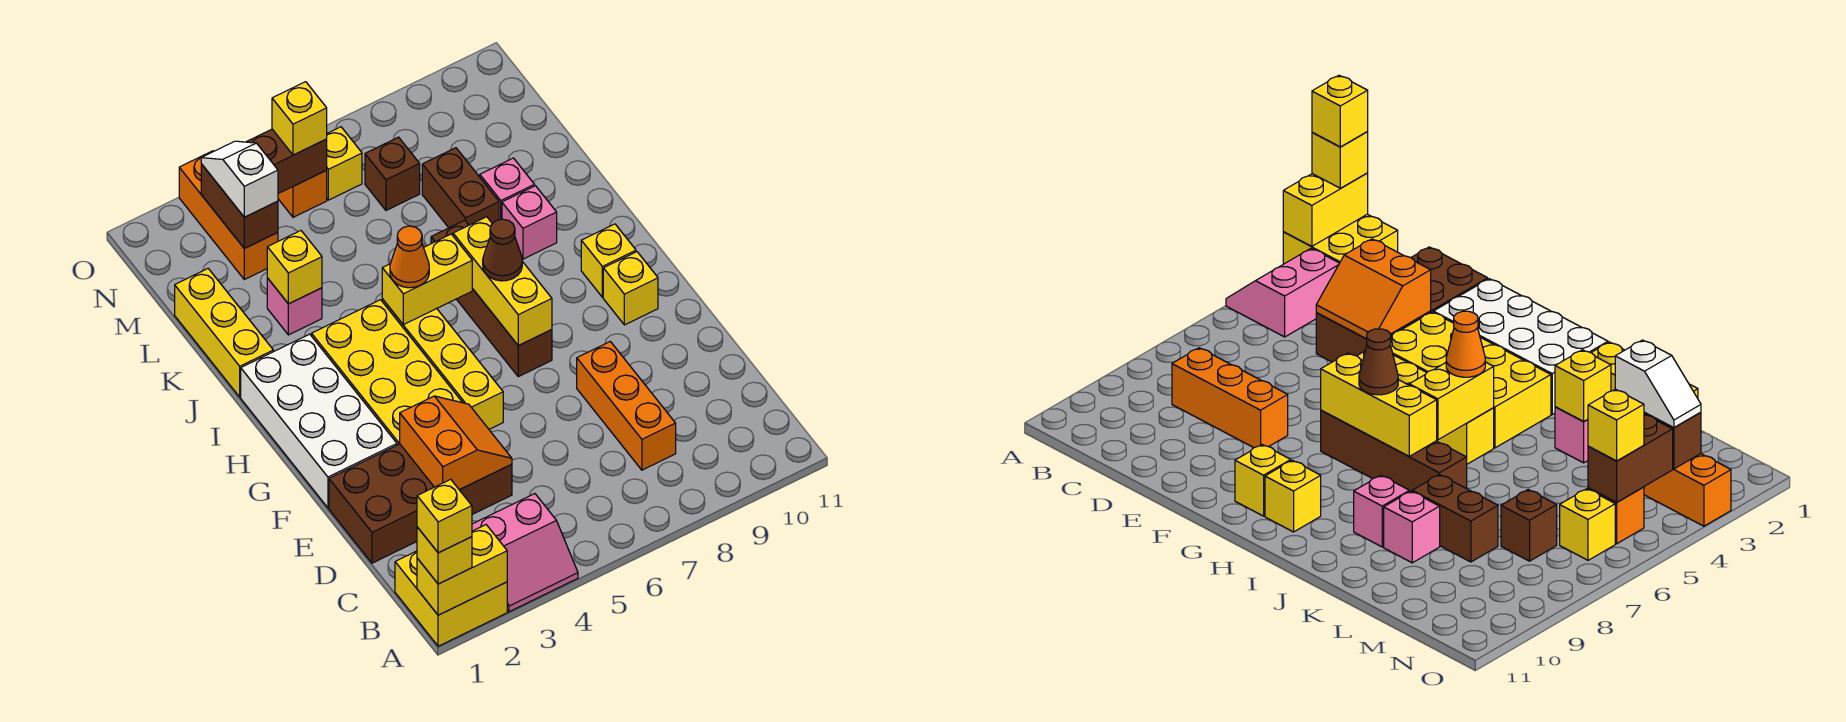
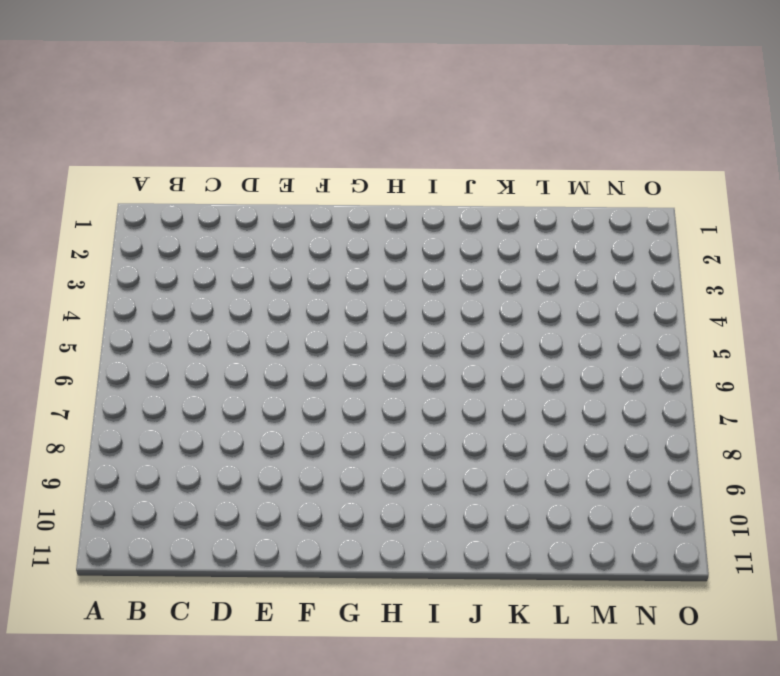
none -> yellow brick A1:B2 level 1
none -> pink slope A3:B4 level 1 top B
none -> orange brick C8:E8 level 1
none -> brown brick D1:E4 level 1

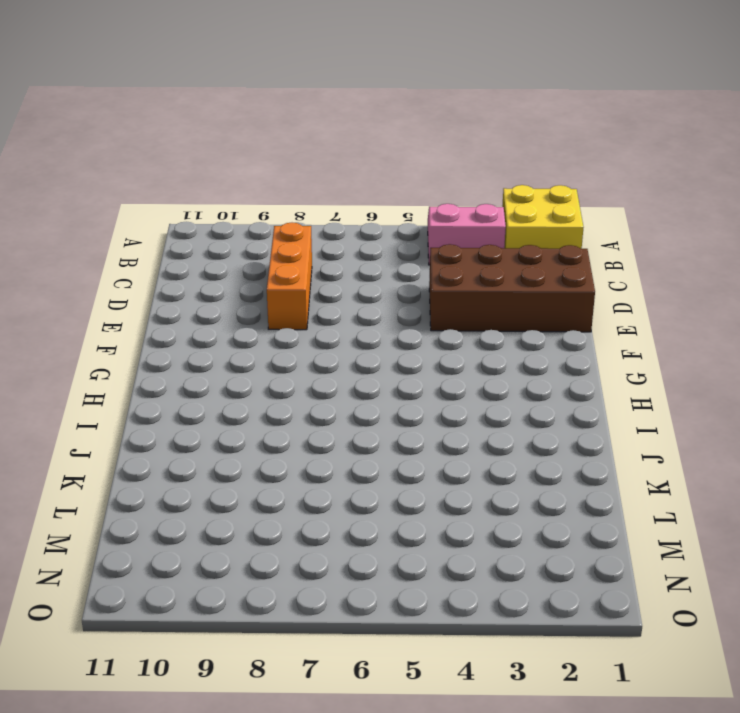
none -> white brick F1:I2 level 1
none -> yellow brick F3:I4 level 1
none -> yellow brick F5:I5 level 1
none -> brown brick G7:J7 level 1

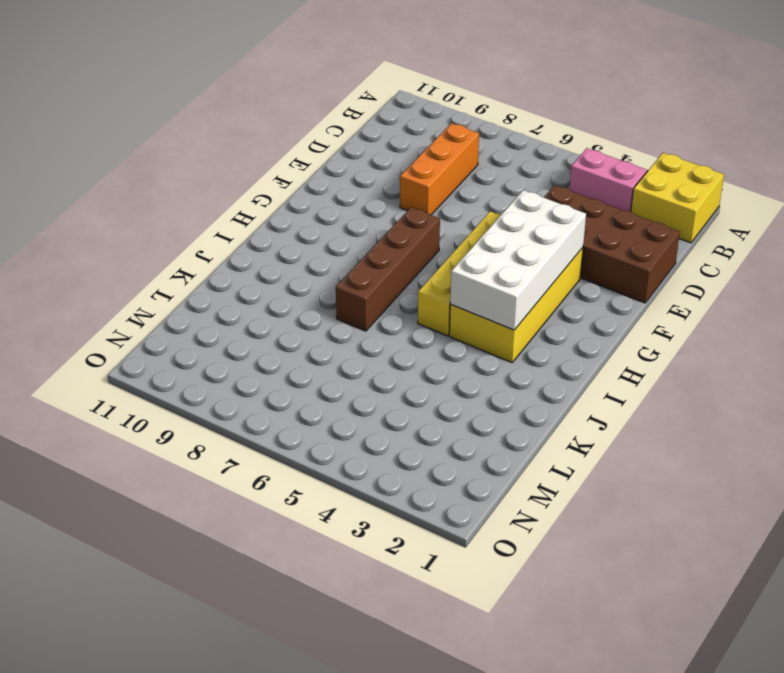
white brick F3:I4 level 2 -> white brick F1:I2 level 1
none -> yellow brick G10 level 1
none -> yellow brick H10 level 1
none -> yellow brick J1:L1 level 1
none -> pink brick J9 level 1

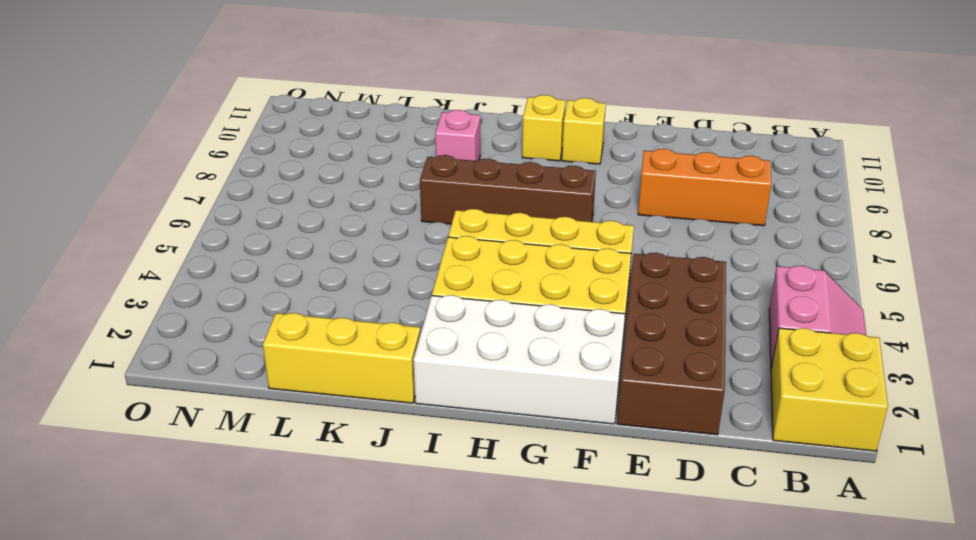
none -> pink brick K3 level 1
none -> brown brick K8:L8 level 1
none -> pink brick K9 level 1
none -> orange brick M3:O3 level 1

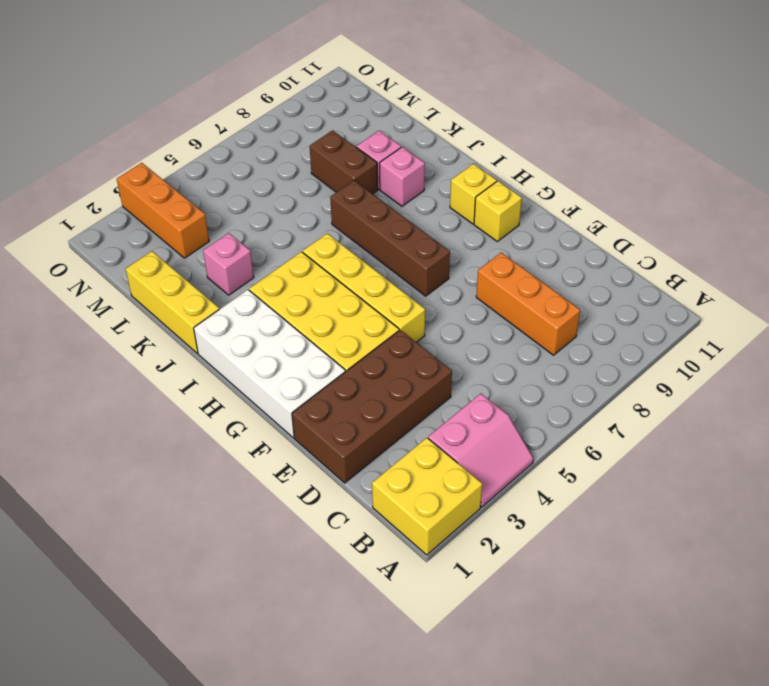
none -> brown brick M7 level 1
none -> orange brick N5 level 1
none -> yellow brick N6 level 1
none -> yellow brick A1:A2 level 2

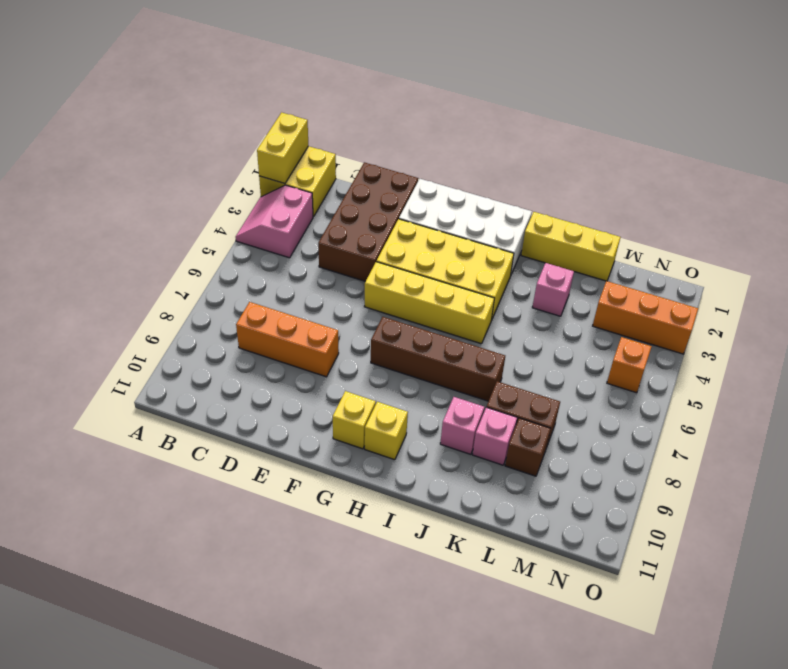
brown brick L9 level 1 -> brown brick M7 level 1
none -> yellow brick N6 level 1
none -> orange slope D3:E4 level 2 top 3
none -> yellow brick G7:I7 level 2
none -> yellow brick I5:I6 level 2

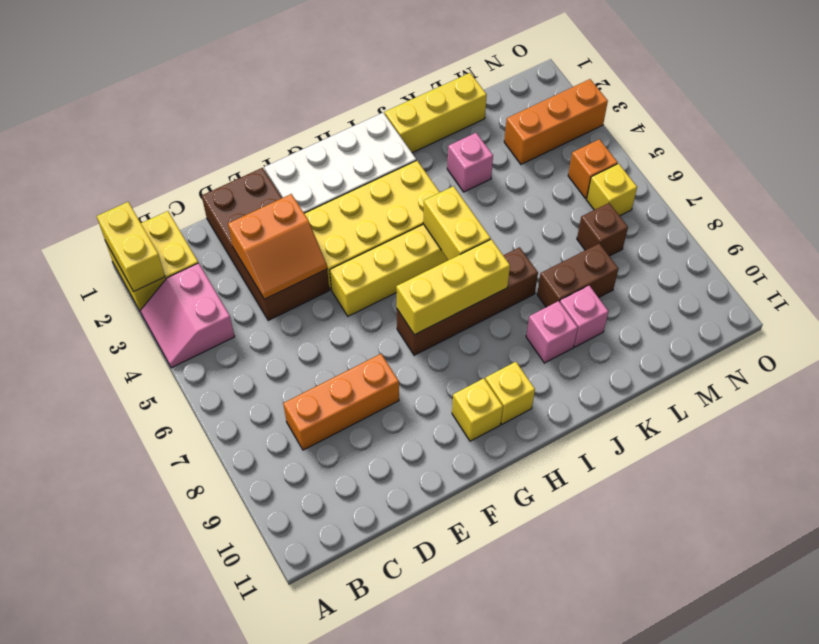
none -> yellow brick K3 level 2
none -> brown brick M3:N3 level 2
none -> brown brick N4:N5 level 2
none -> yellow brick A1 level 3

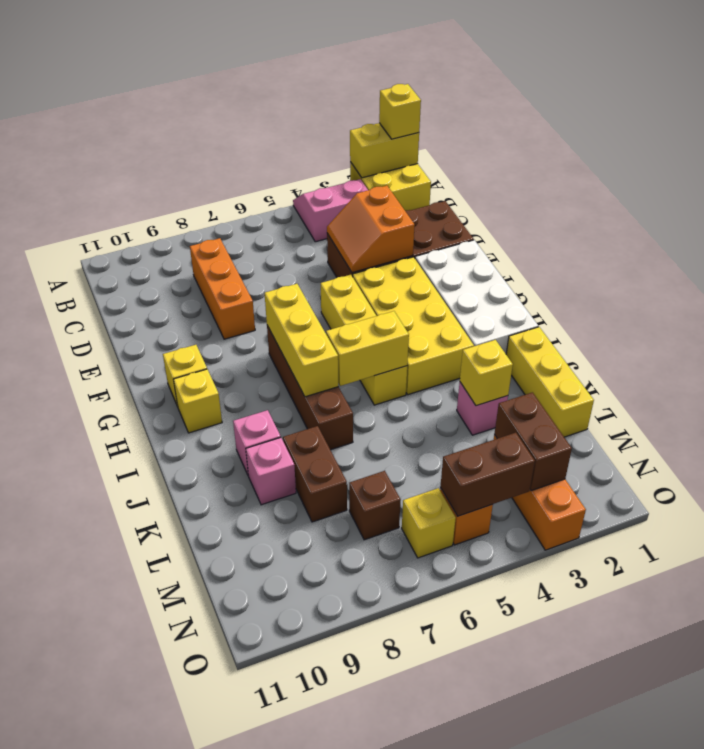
none -> brown cone H7 level 3
none -> orange cone I5 level 3
none -> white slope M3:N3 level 3 top M
none -> yellow brick N5 level 3

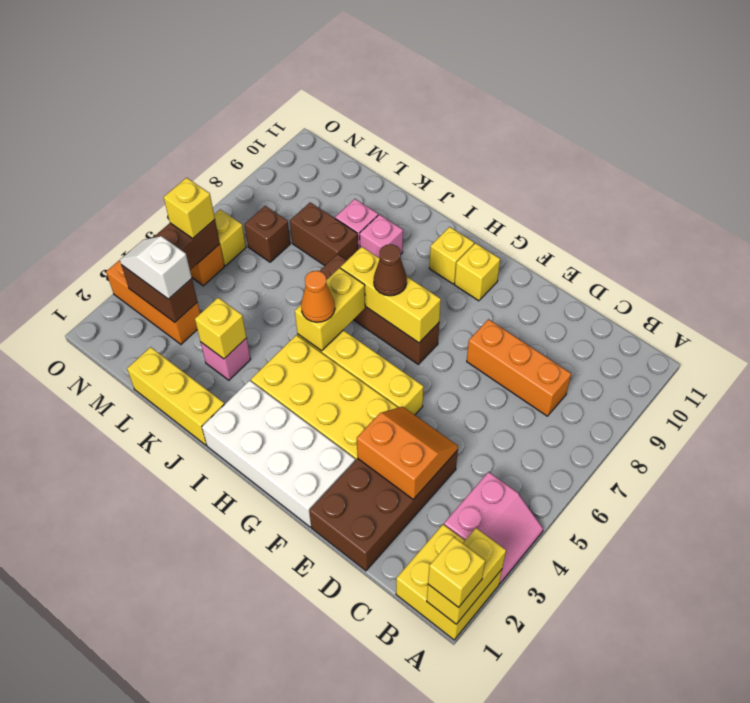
none -> yellow brick A1 level 4

